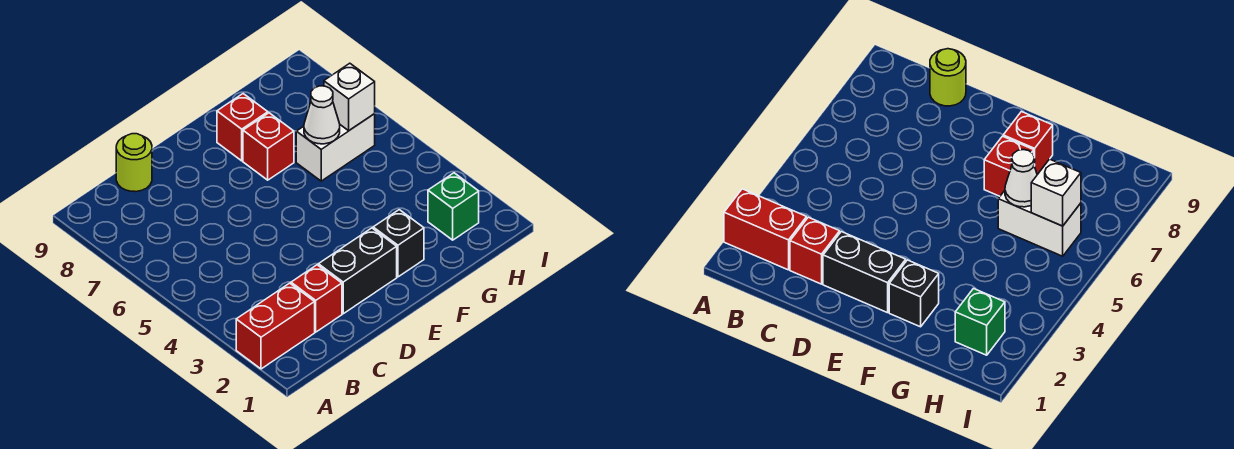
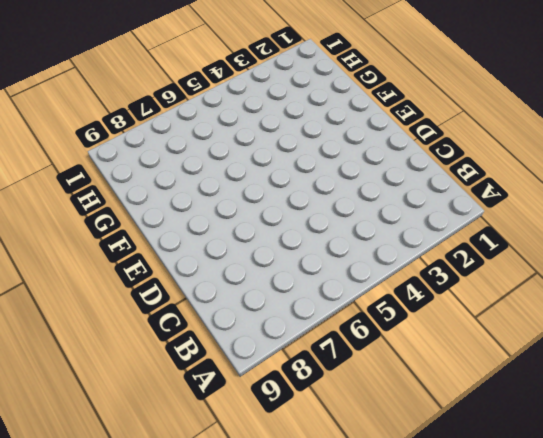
none -> red brick A2:B2 level 1
none -> red brick C2 level 1

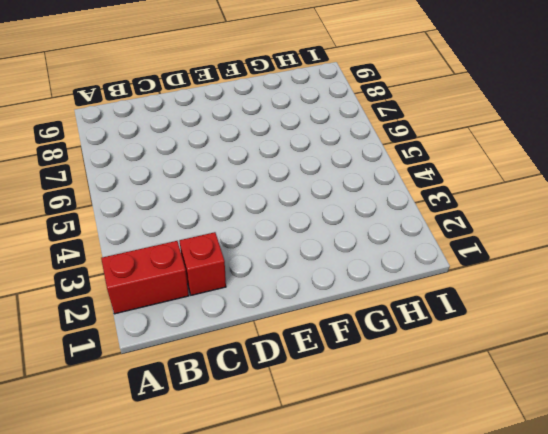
none -> lime round brick C9 level 1
none -> black brick D2:E2 level 1

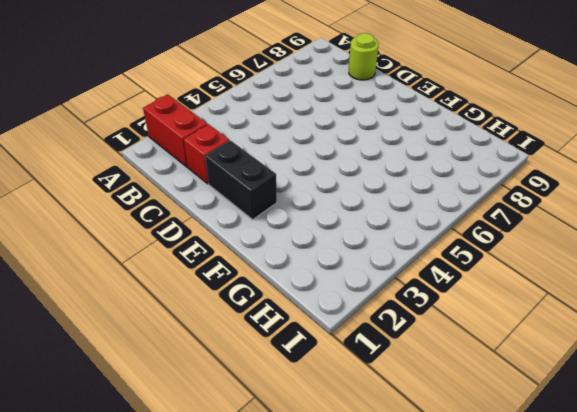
none -> black brick F2 level 1
none -> red brick F7 level 1

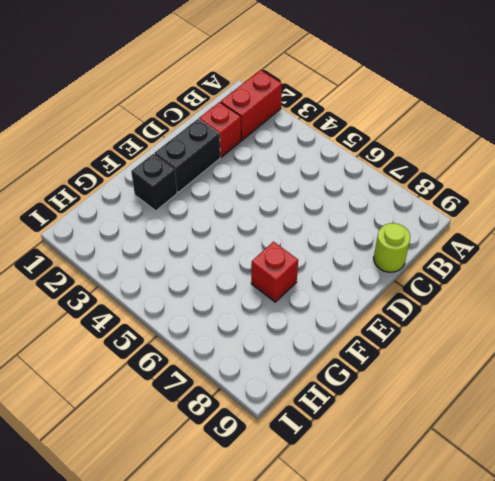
none -> red brick F8 level 1
none -> white brick G6:H6 level 1

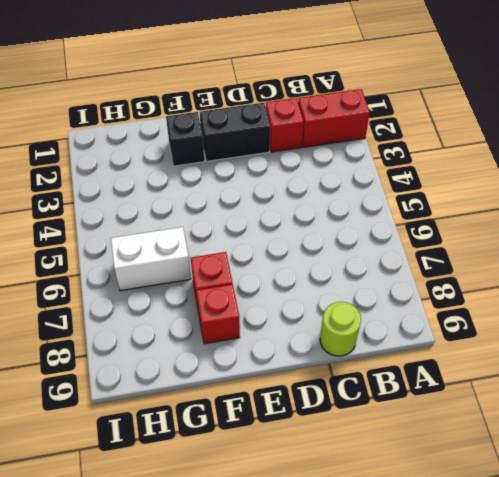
none -> green brick H2 level 1
none -> white cone G6 level 2

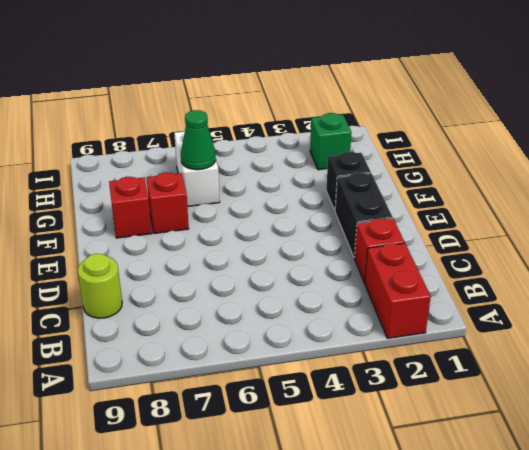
green cone G6 level 2 -> white cone G6 level 2
none -> white brick H6 level 2

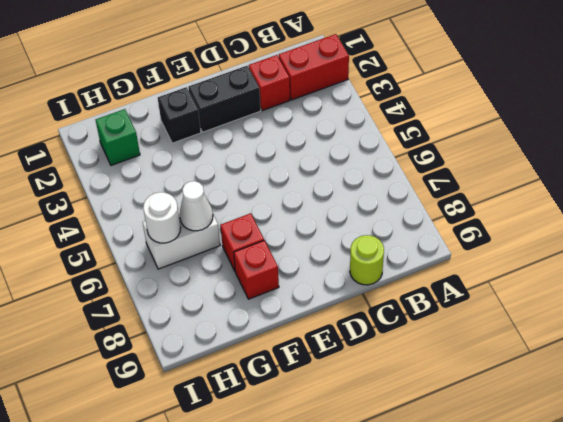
white round brick H6 level 2 -> white brick H6 level 2

